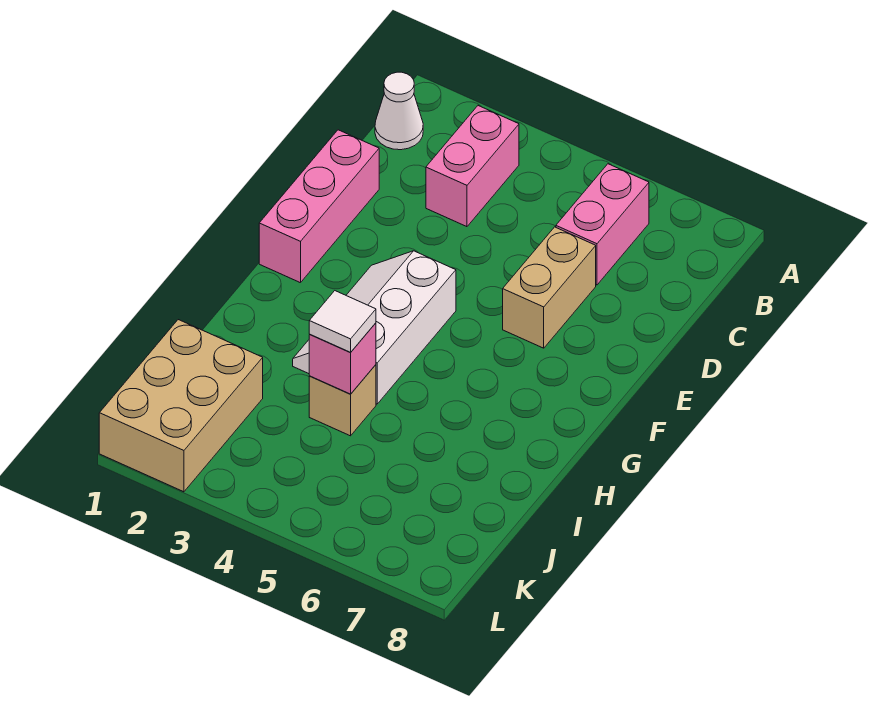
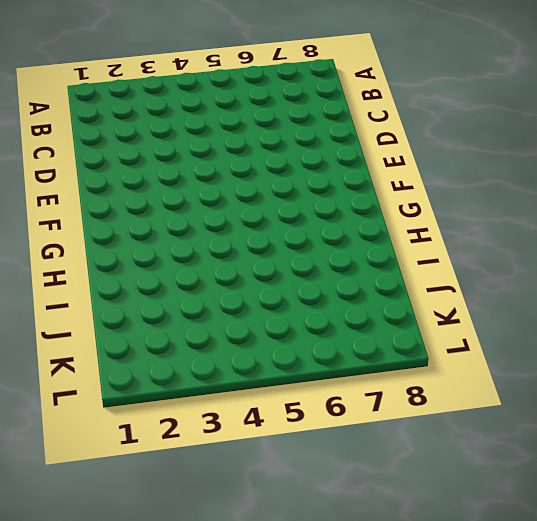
none -> white cone B1 level 1
none -> pink brick B3:C3 level 1

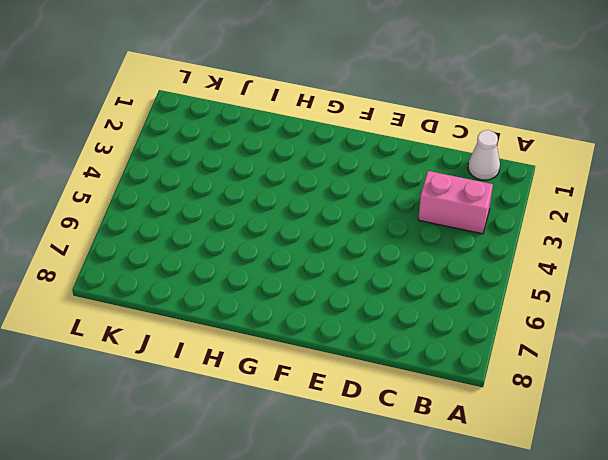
none -> pink brick B6:C6 level 1
none -> pink brick D1:F1 level 1

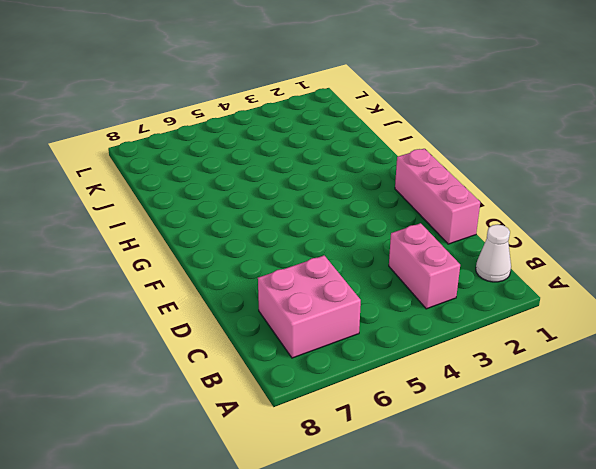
pink brick B6:C7 level 1 -> pink brick B6:C6 level 1
none -> tan brick D6:E6 level 1
none -> white slope F3:H4 level 1 top 4

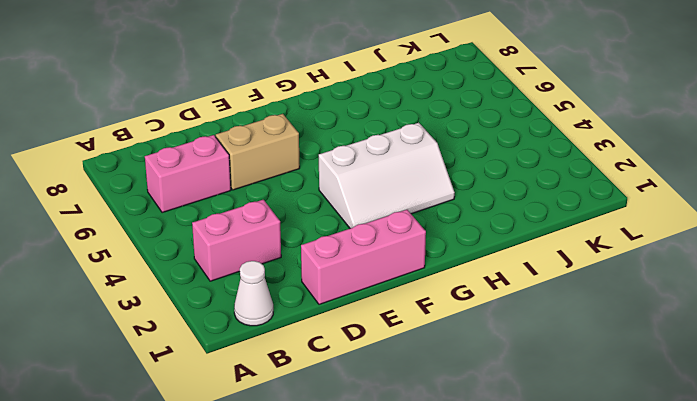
none -> tan brick I4 level 1
none -> tan brick J1:L2 level 1

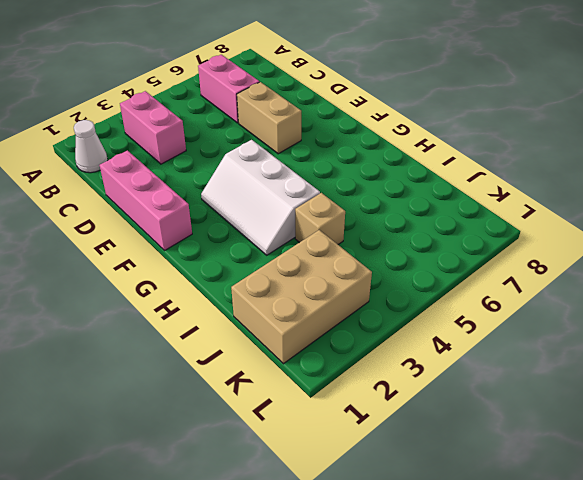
tan brick J1:K3 level 1 -> tan brick J1:L2 level 1
none -> pink brick I4 level 2
none -> white tile I4 level 3

